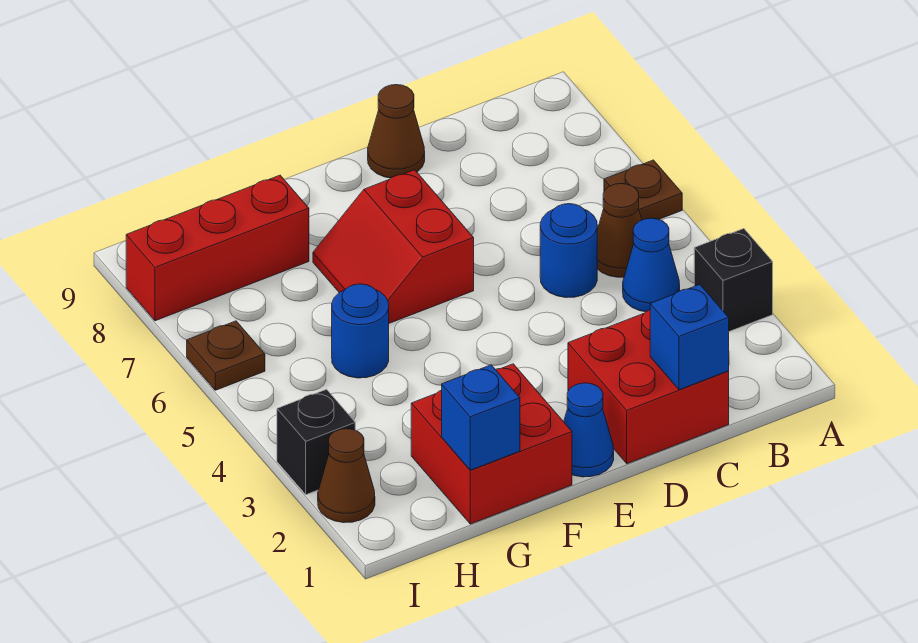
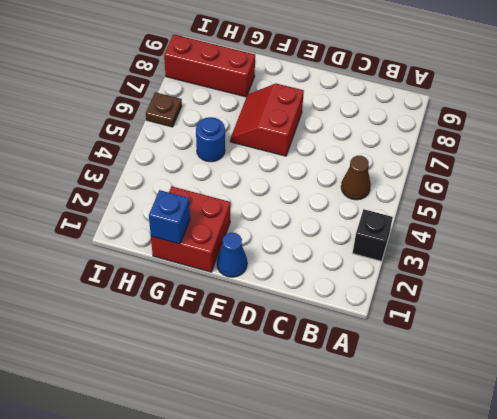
none -> brown plate A6 level 1
none -> blue cone B4 level 1
none -> red brick C1:D2 level 1

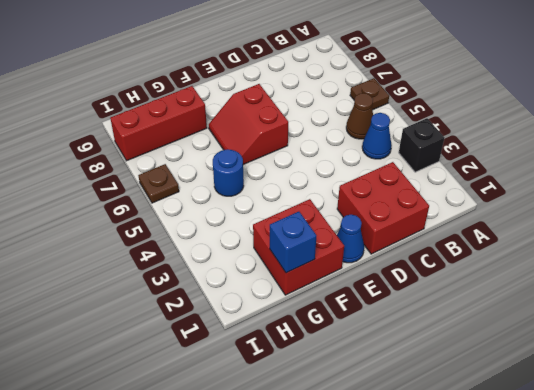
none -> blue round brick C5 level 1
none -> brown cone D9 level 1
none -> brown cone I2 level 1

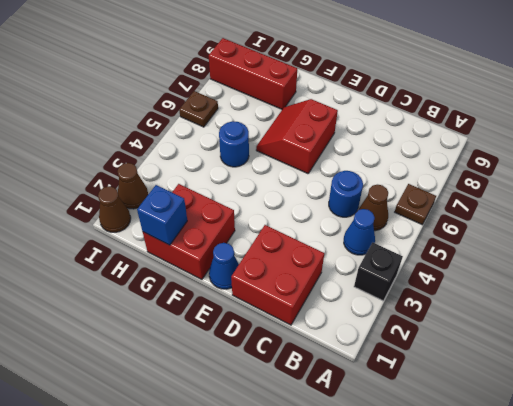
brown cone I1 level 1 -> brown cone D9 level 1
none -> black brick I3 level 1
none -> blue brick C1 level 2

